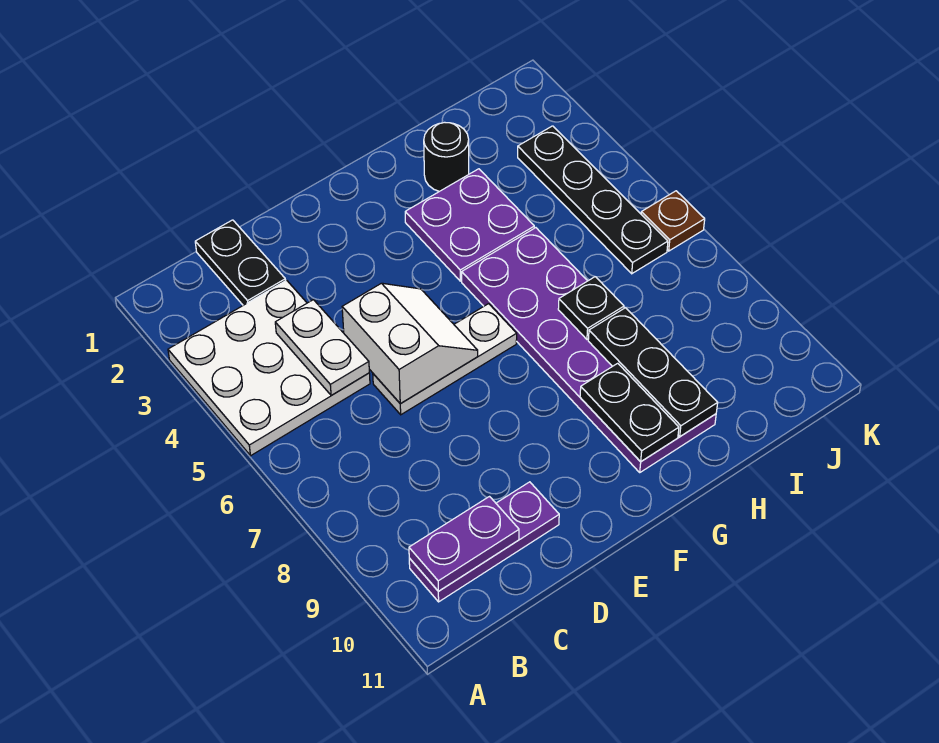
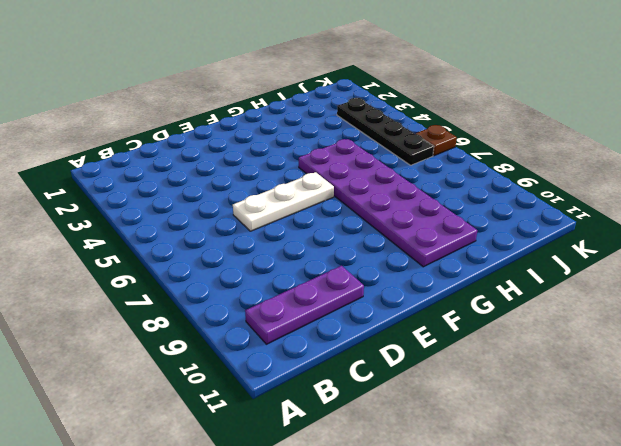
none -> white plate A3:C5 level 1
none -> black plate C1:C2 level 1
none -> purple plate G3:H4 level 1

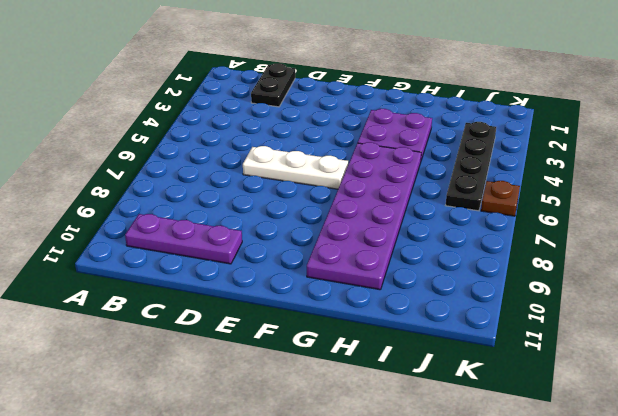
none -> white plate A3:C5 level 1
none -> black round brick H2 level 1
none -> purple plate B10:C10 level 2

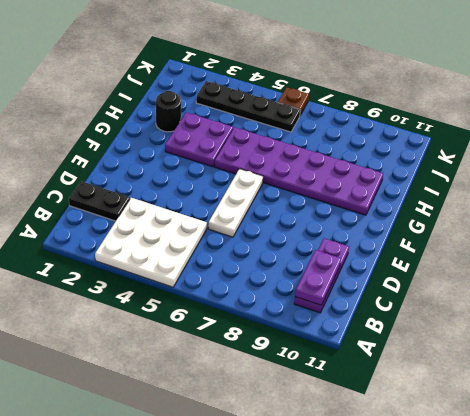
none -> white plate C4:C5 level 2
none -> white slope D5:E6 level 2 top D
none -> black plate G9:G10 level 2

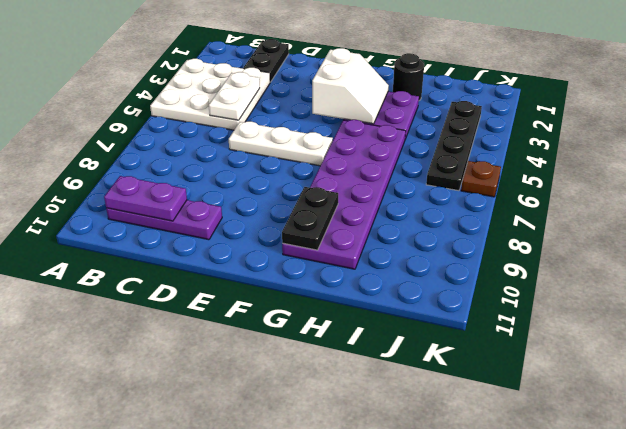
white slope F3:G4 level 2 top F -> white slope D5:E6 level 2 top D
none -> black plate H7 level 2
none -> black plate H8:H10 level 2

